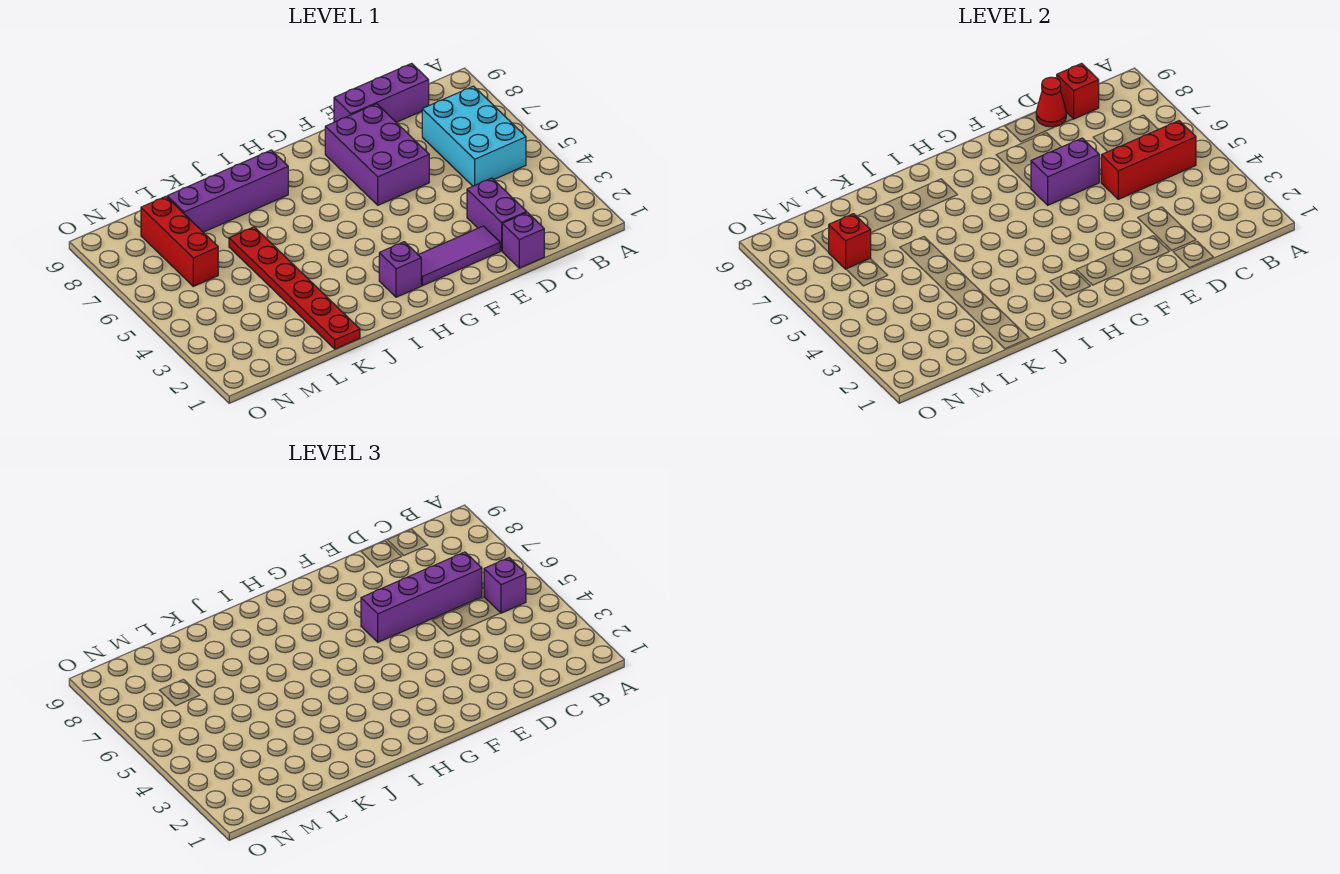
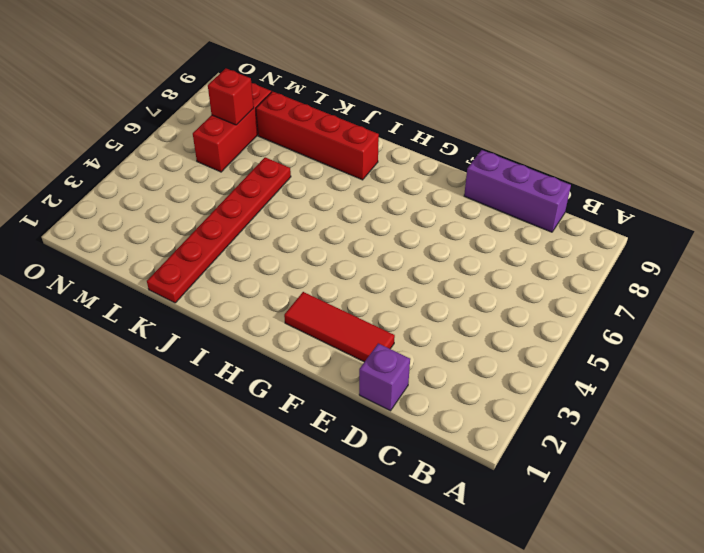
red tile E2:G2 level 1 -> purple tile E2:G2 level 1
red brick I8:L8 level 1 -> purple brick I8:L8 level 1
none -> cyan brick B5:C7 level 1
none -> purple brick D2:D3 level 1
none -> purple brick E6:F8 level 1

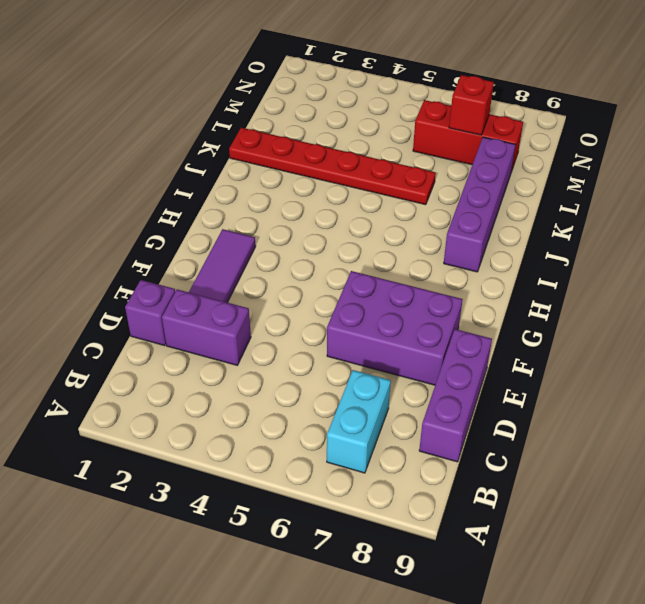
cyan brick B7:C7 level 1 -> cyan brick B5:C7 level 1
none -> purple brick H2 level 1
none -> red brick B5:D5 level 2
none -> red brick C9 level 2

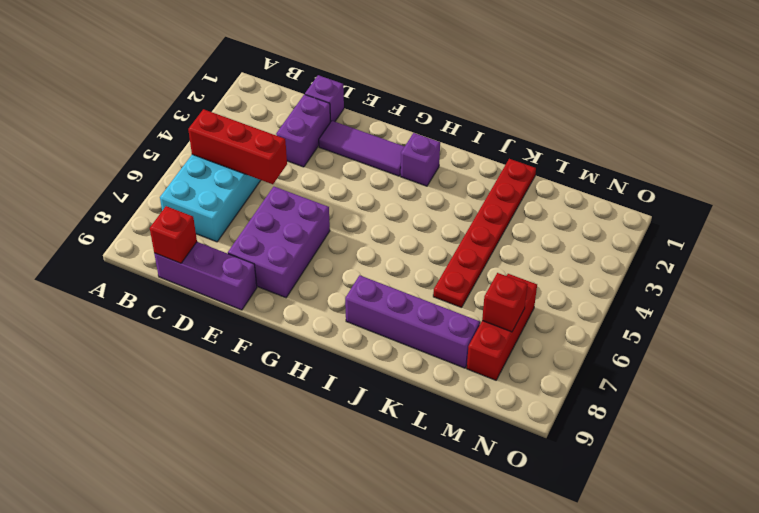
none -> red cone D9 level 2
none -> purple brick E6:F6 level 2
none -> purple brick B5 level 3

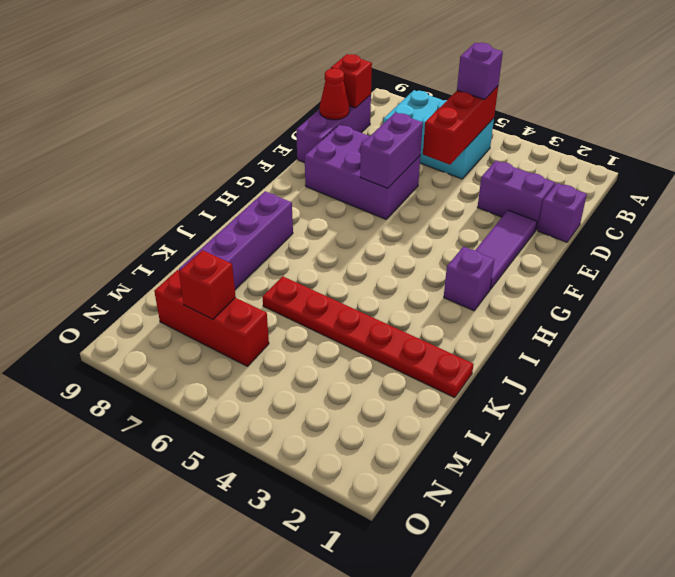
none -> purple brick C6:F6 level 3

